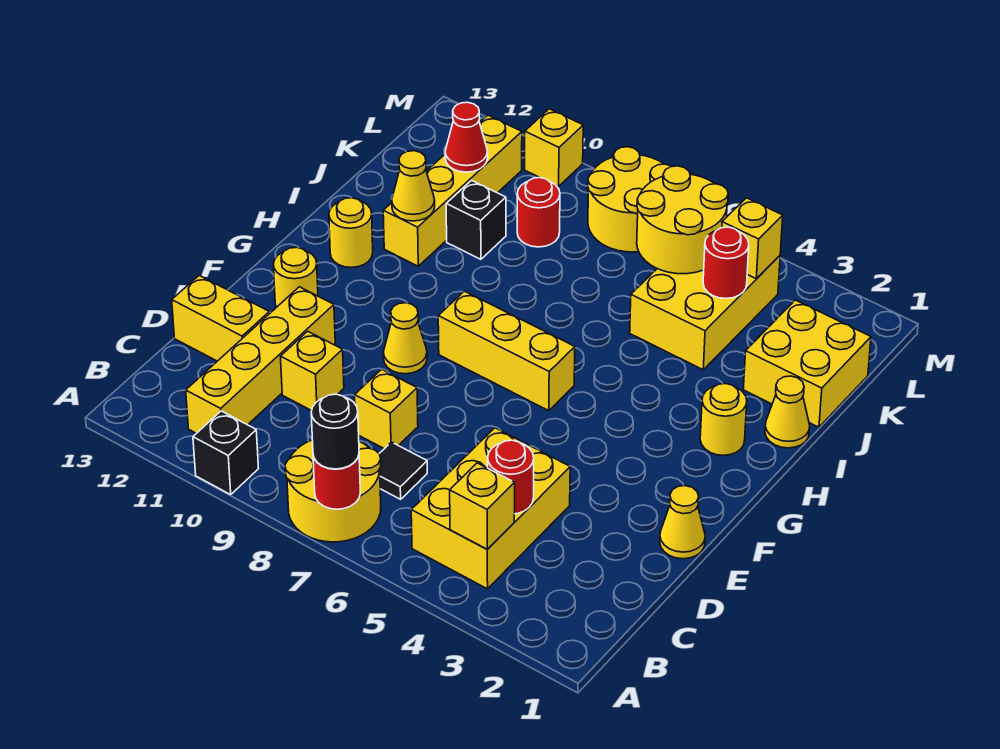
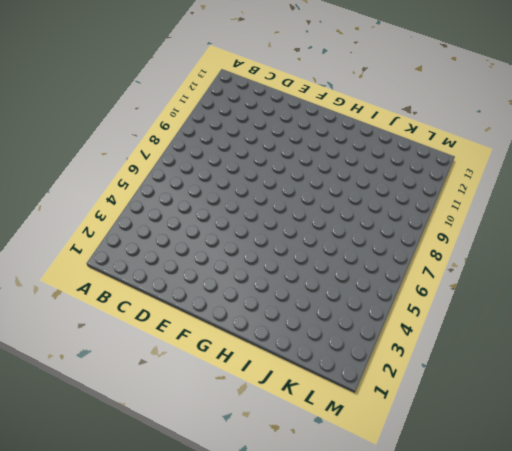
none -> yellow round brick A7:B8 level 1
none -> black brick A10 level 1
none -> yellow brick B4:D5 level 1
none -> yellow brick B11:E11 level 1

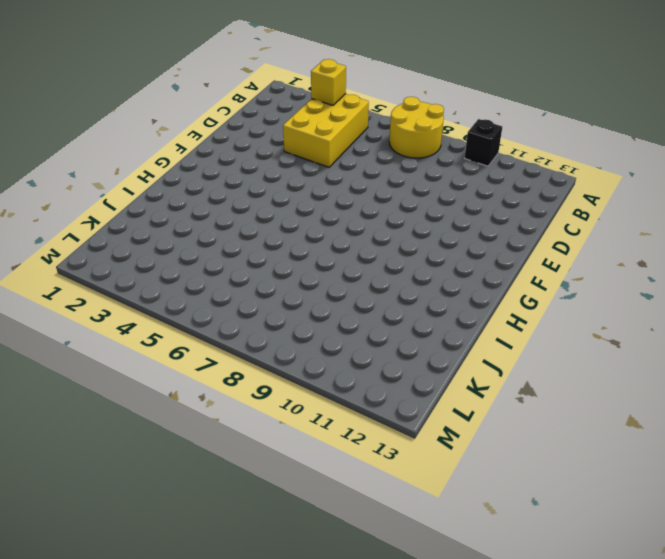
none -> yellow brick B11:E11 level 1
none -> black tile C7 level 1
none -> yellow brick D8 level 1
none -> yellow brick D10 level 1

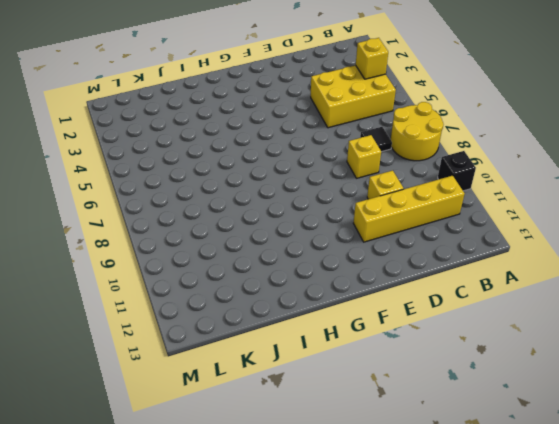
none -> yellow brick D12:D13 level 1
none -> yellow cone E1 level 1
none -> yellow cone F9 level 1
none -> yellow round brick F12 level 1

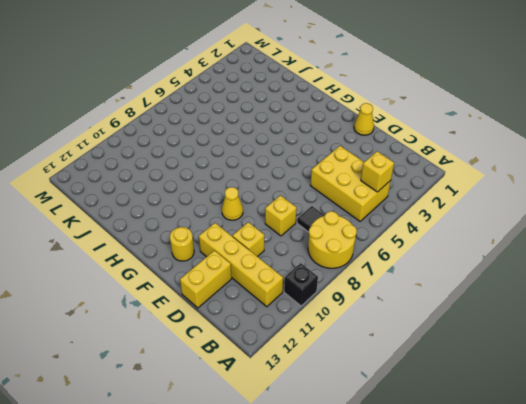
none -> yellow brick G6:G8 level 1
none -> yellow round brick H2 level 1
none -> yellow round brick H12 level 1
none -> yellow cone I1 level 1

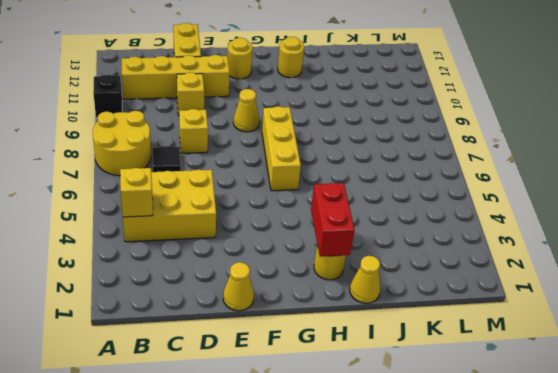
red brick H2:H3 level 2 -> none
none -> yellow brick I11:L11 level 1
none -> yellow brick J1:K2 level 1
none -> yellow brick J4:L5 level 1
none -> black brick J10 level 1

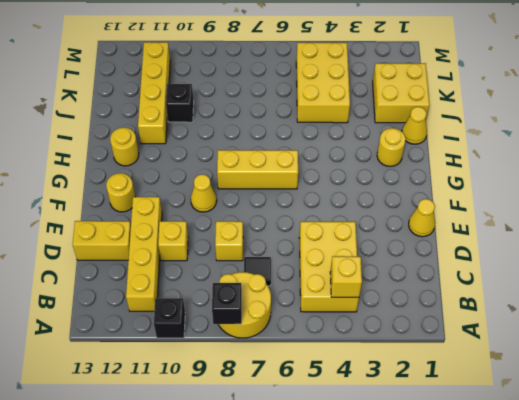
black brick A8 level 2 -> none
none -> red round brick K9 level 1
none -> yellow round brick L7:M8 level 1
none -> yellow brick M10 level 1
none -> red round brick A7 level 2

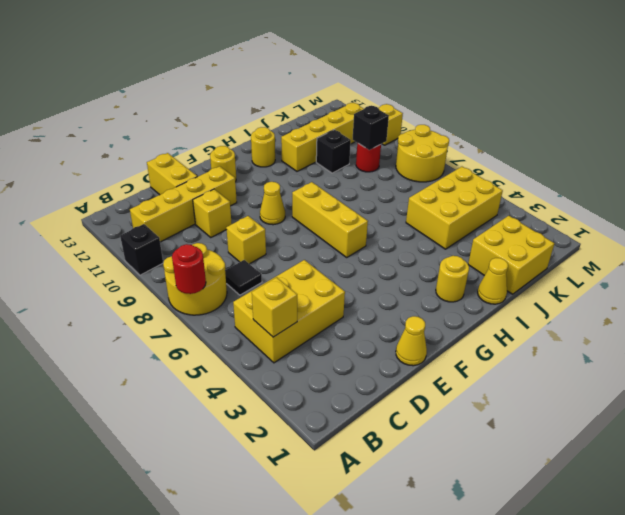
black brick K9 level 2 -> none
none -> red round brick C4 level 2
none -> yellow cone I11 level 2
none -> red round brick K4 level 2
none -> yellow round brick K5:L6 level 2

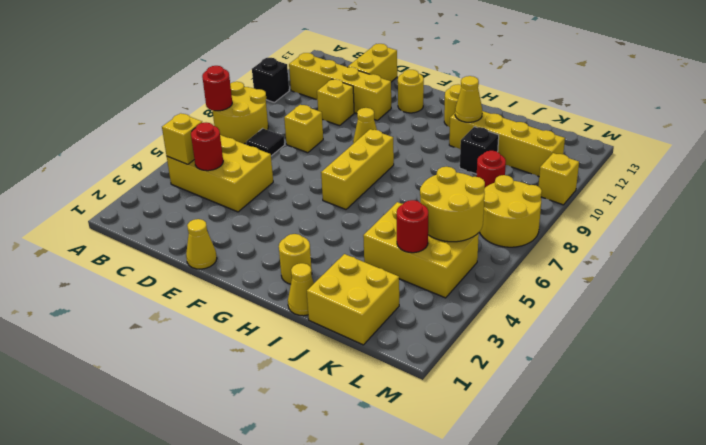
none -> red cone K11 level 2
none -> yellow brick L4 level 2
none -> black round brick A7 level 3

